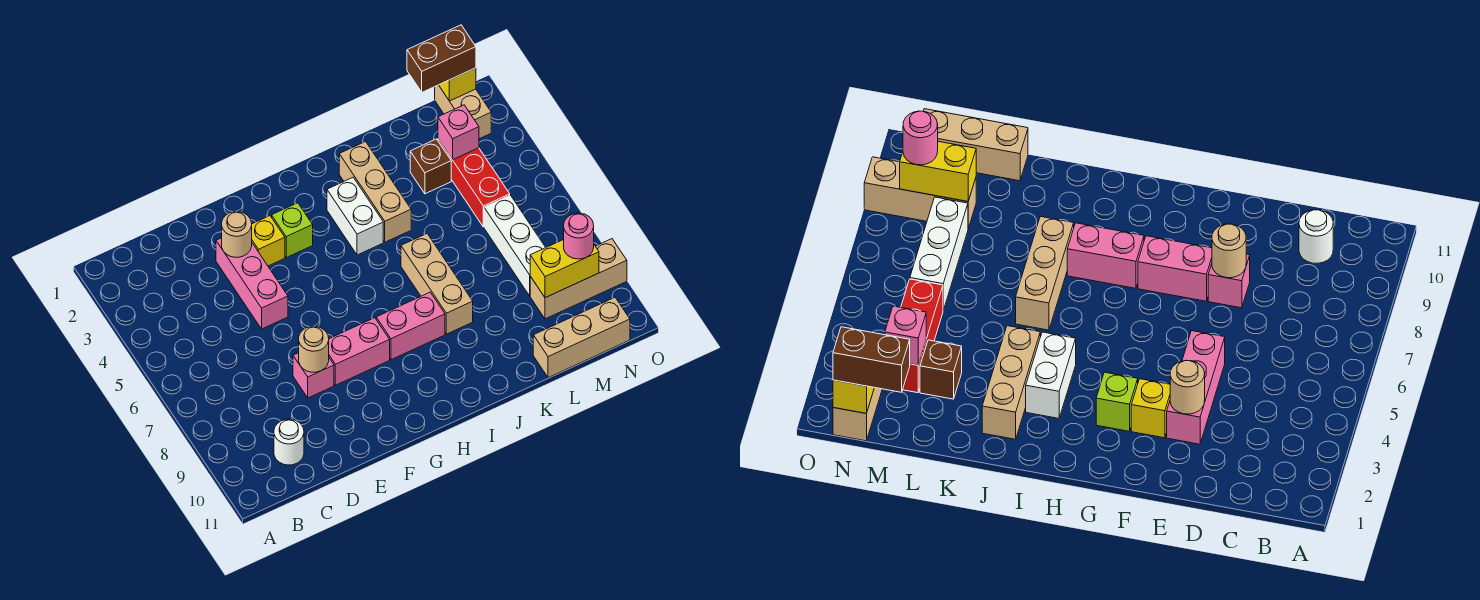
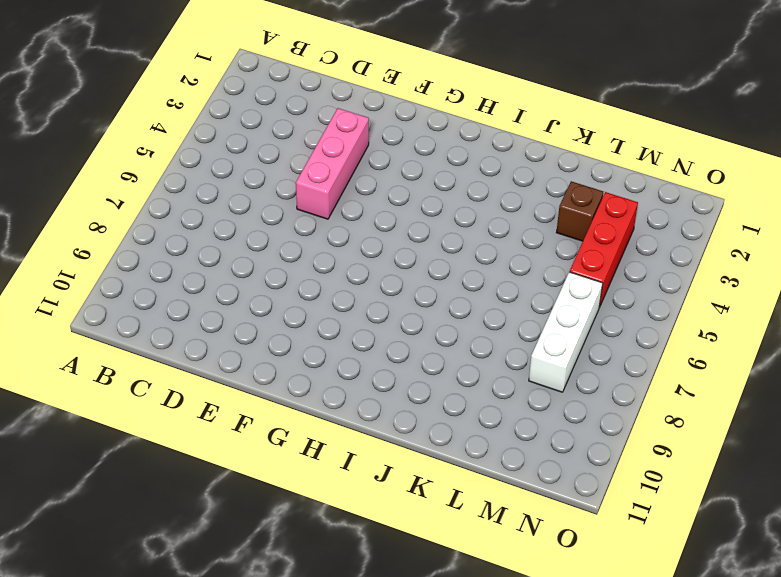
none -> white round brick C10 level 1
none -> pink brick E8 level 1
none -> yellow brick F3 level 1

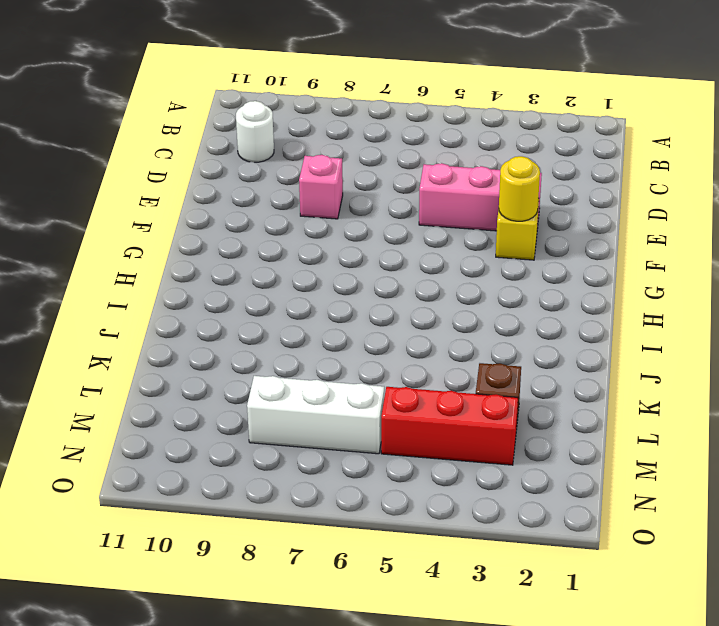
yellow round brick F3 level 2 -> none
none -> pink brick F8:G8 level 1
none -> lime brick G3 level 1
none -> pink brick H8:I8 level 1

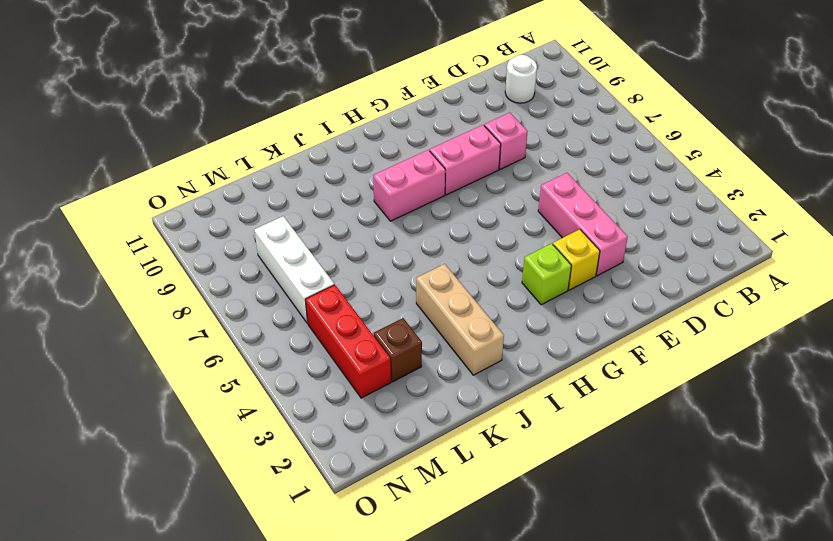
none -> white brick I3:I4 level 1
none -> tan brick J6:J8 level 1
none -> tan brick L11:N11 level 1

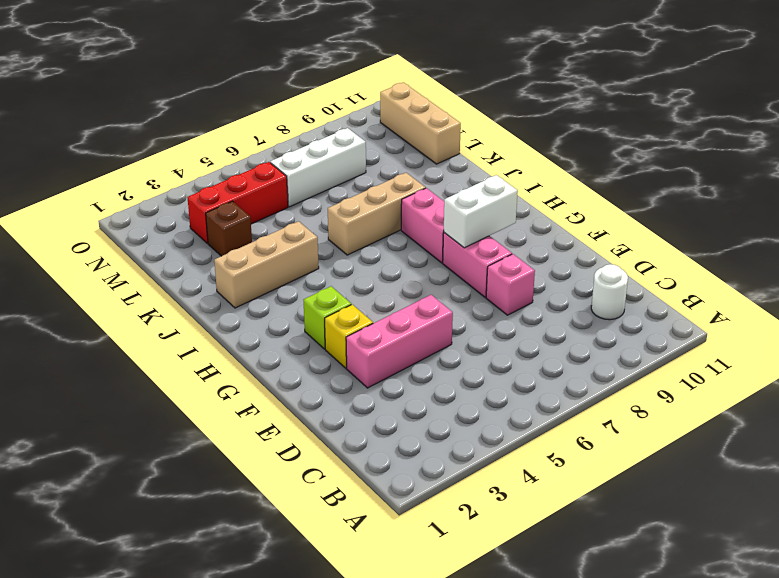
white brick G8:G9 level 2 -> white brick I3:I4 level 1
none -> tan brick M9:O9 level 1
none -> tan brick N1:N2 level 1
none -> tan round brick E3 level 2

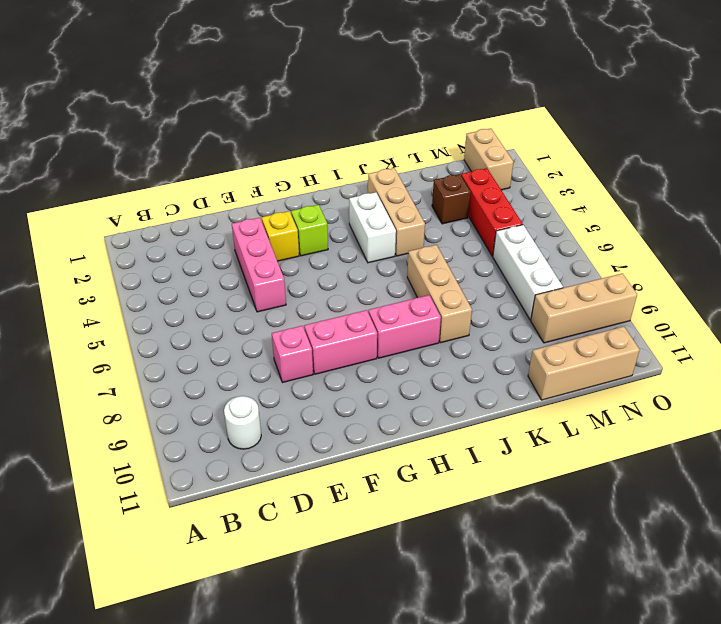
none -> tan round brick E3 level 2
none -> tan round brick E8 level 2
none -> pink brick M3 level 2

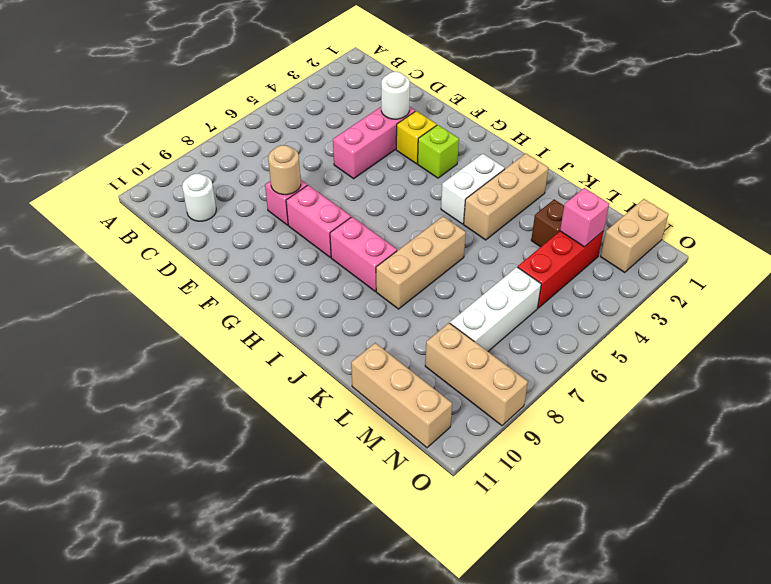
white round brick E3 level 2 -> tan round brick E3 level 2
none -> yellow brick M9:N9 level 2
none -> yellow brick N1 level 2
none -> brown brick M1:N1 level 3

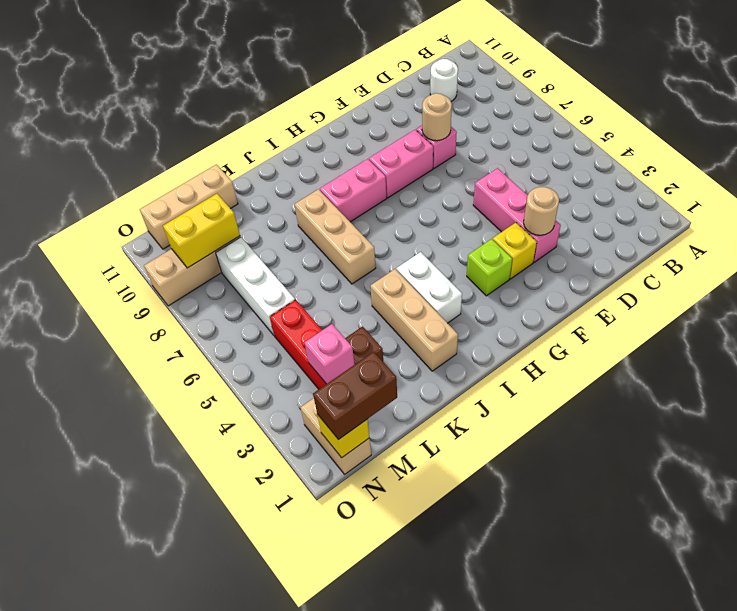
none -> pink round brick N9 level 3

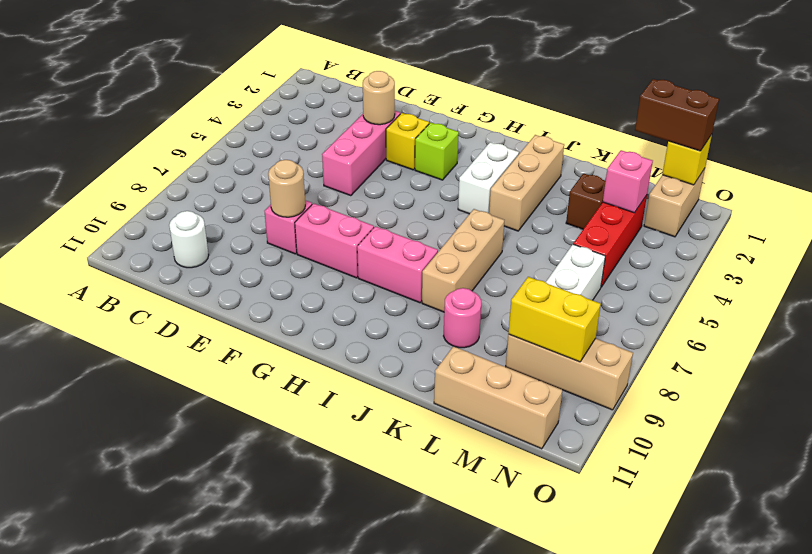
pink round brick K9 level 1 -> pink round brick N9 level 3

